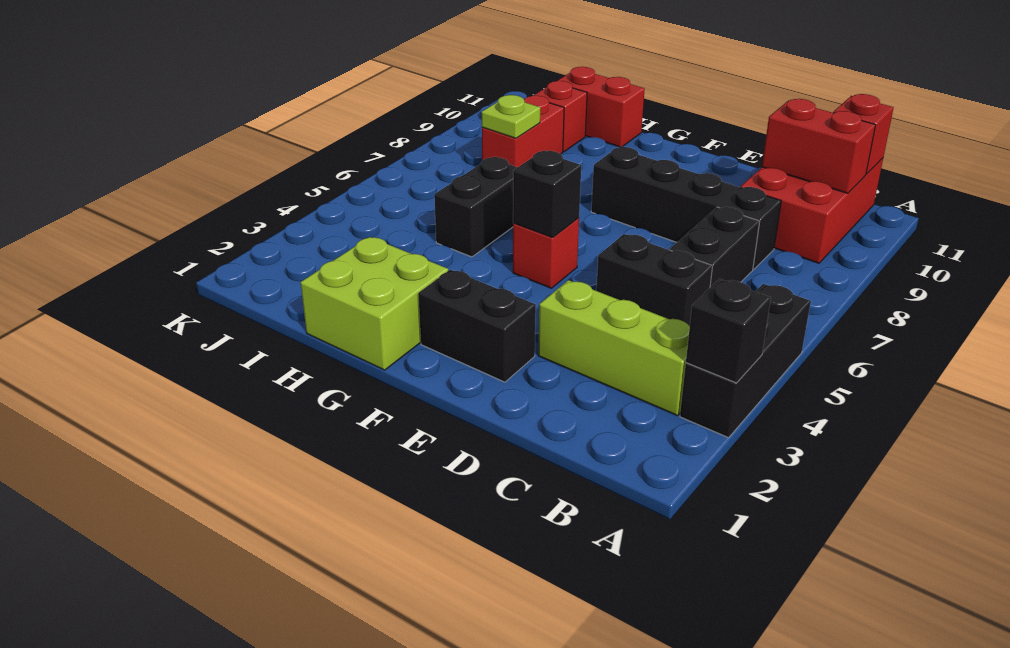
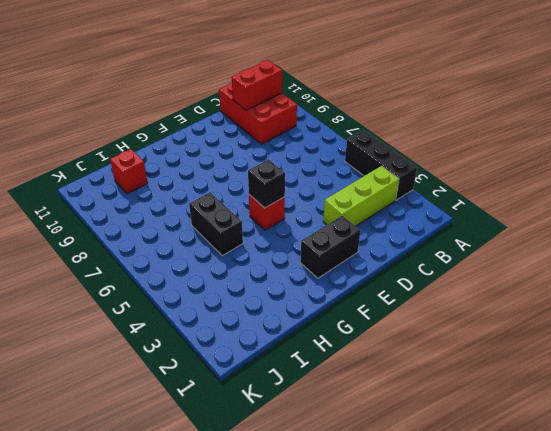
none -> black brick C5:D5 level 1
none -> black brick C6:C7 level 1
none -> black brick C8:F8 level 1

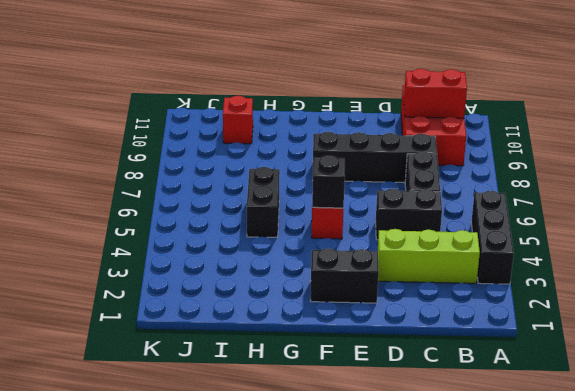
none -> lime brick G1:H2 level 1
none -> red brick H11:I11 level 1
none -> red brick I8:I9 level 1

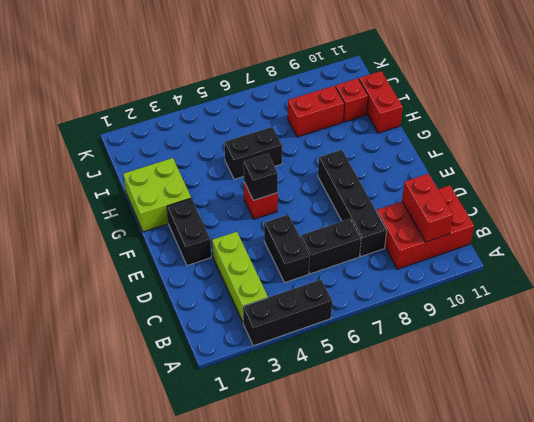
none -> black brick A3 level 2
none -> red brick B11 level 2
none -> lime plate I8 level 2

